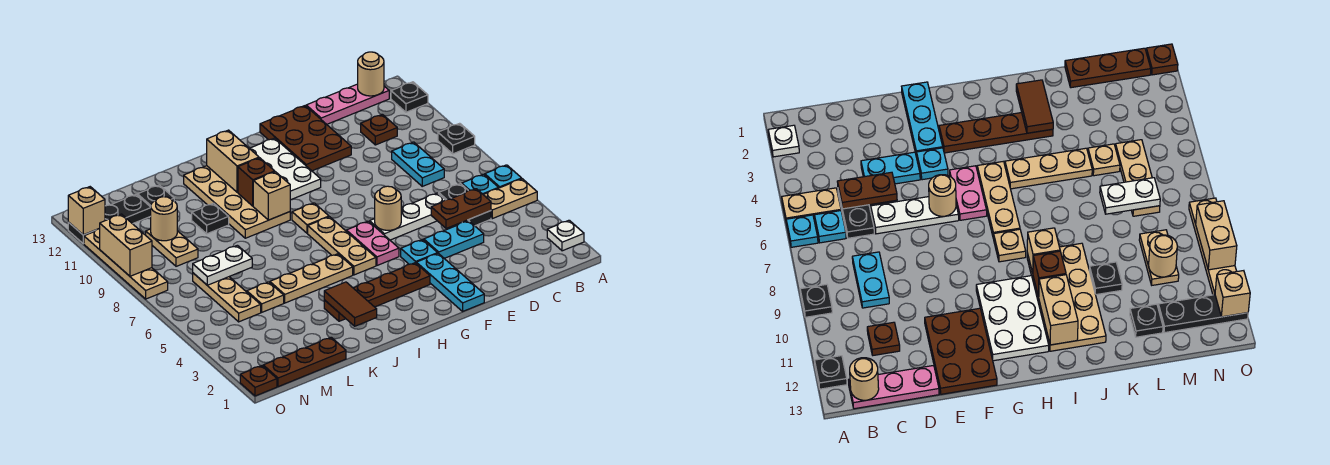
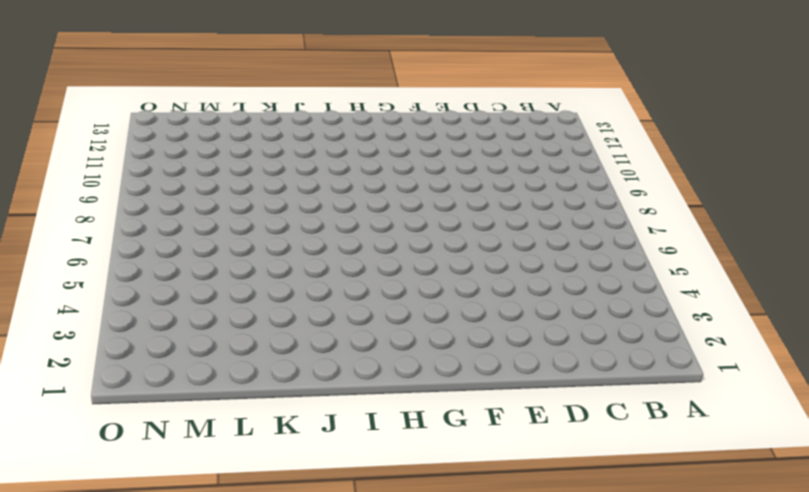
none -> white plate A2 level 1
none -> tan plate A5:B5 level 1
none -> cyan plate A6 level 1
none -> black plate A9 level 1

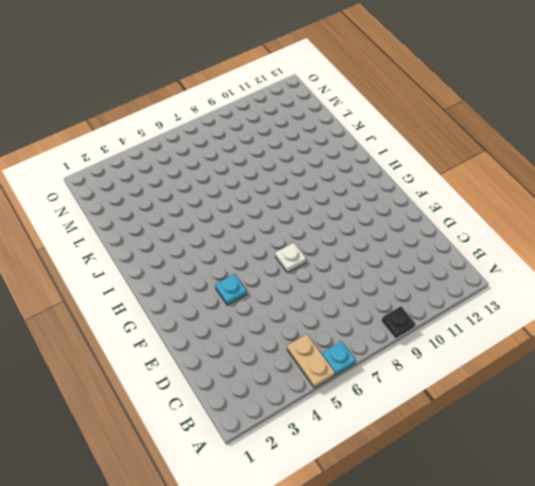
white plate F7 level 1 -> white plate A2 level 1
none -> black plate A12 level 1
none -> cyan plate B6 level 1
none -> pink plate B13:D13 level 1
none -> black plate C5:C6 level 1

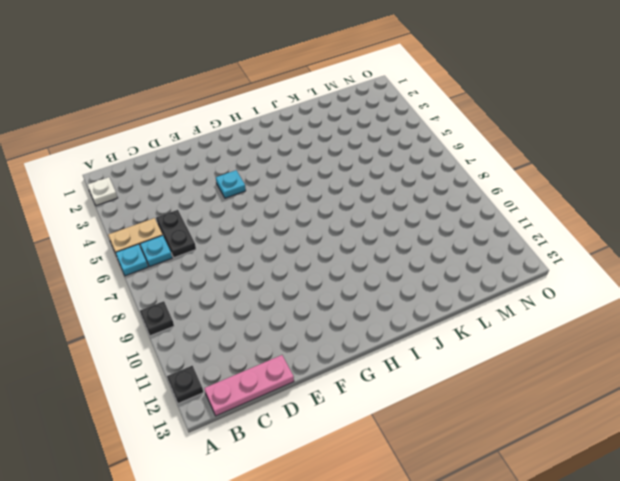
none -> cyan plate C8:C9 level 1
none -> brown plate C11 level 1
none -> cyan plate D4:E4 level 1
none -> white plate D6:F6 level 1

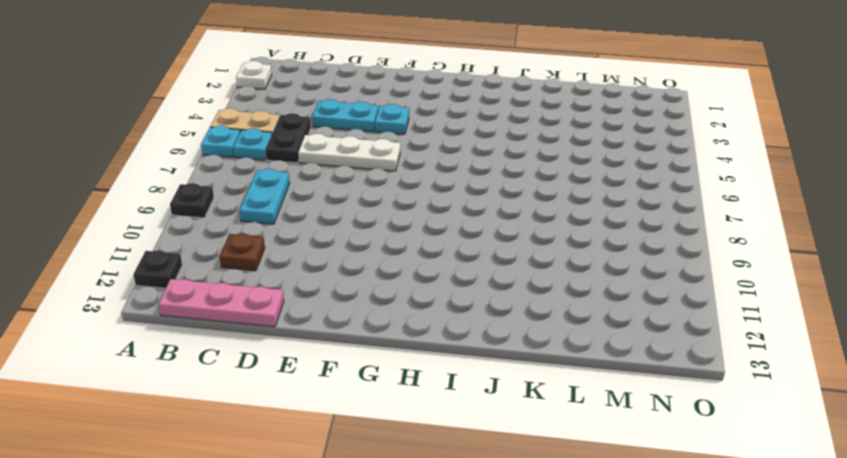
none -> brown plate E11:F13 level 1
none -> cyan plate F1:F3 level 1
none -> brown plate G3:J3 level 1
none -> pink plate G5:G6 level 1

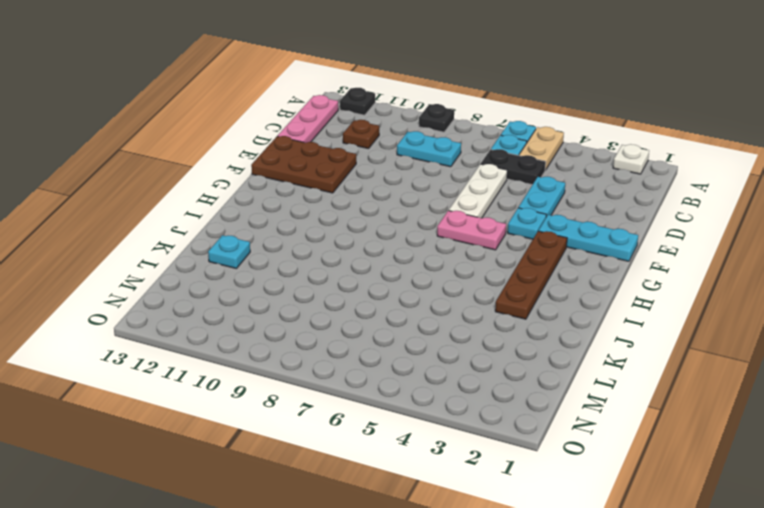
cyan plate K12 level 1 -> none
none -> white plate G10:H12 level 1
none -> tan plate H5:H7 level 1
none -> tan plate H8 level 1
none -> tan plate I5:K5 level 1

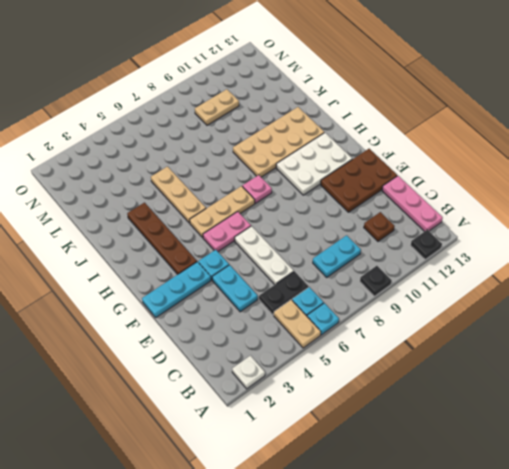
pink plate H8 level 1 -> tan plate H8 level 1
none -> black plate K10 level 1
none -> brown plate L1:N1 level 1
none -> tan plate L5 level 1
none -> black plate L12 level 1

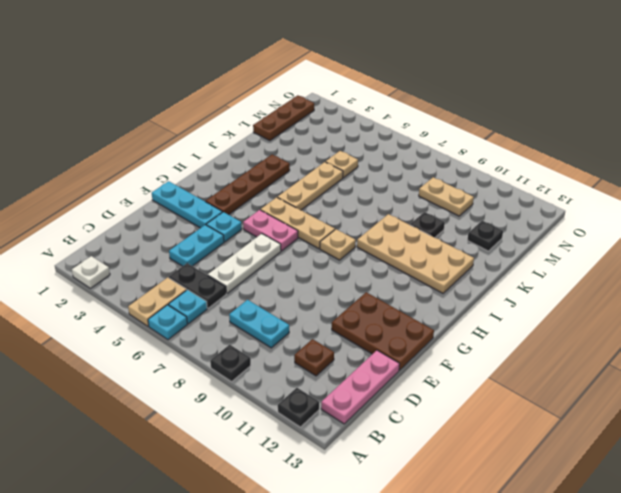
none -> white plate G10:H12 level 1
none -> tan plate M5:M7 level 1
none -> black plate M12:O12 level 1
none -> brown plate O1 level 1

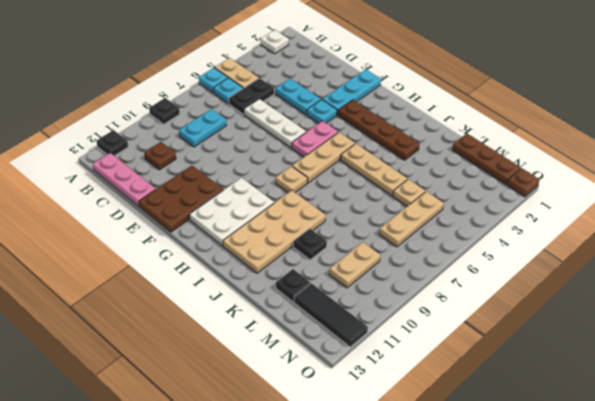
black tile M12:O12 level 1 -> black plate M12:O12 level 1
none -> tan plate O8:O11 level 1
none -> tan round brick B13 level 2
none -> brown plate C5:D5 level 2
none -> tan round brick F6 level 2

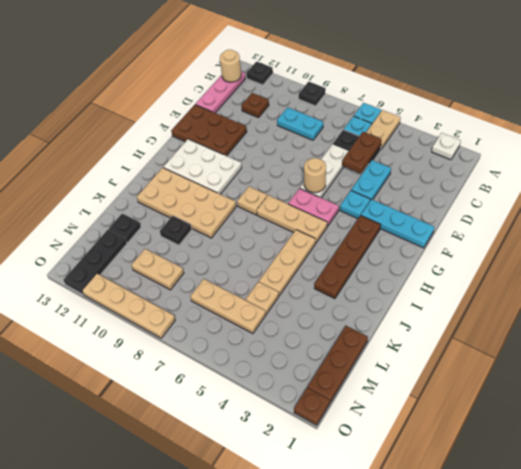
none -> tan brick I9 level 2
none -> brown brick I10 level 2
none -> tan brick I11:I12 level 2
none -> brown tile J2:J3 level 2

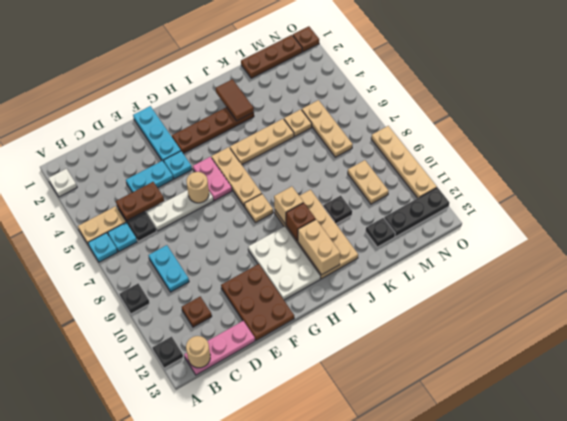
none -> white plate L7:M7 level 2
none -> tan round brick M10 level 2
none -> tan brick O9:O10 level 2
none -> tan brick O12 level 2

